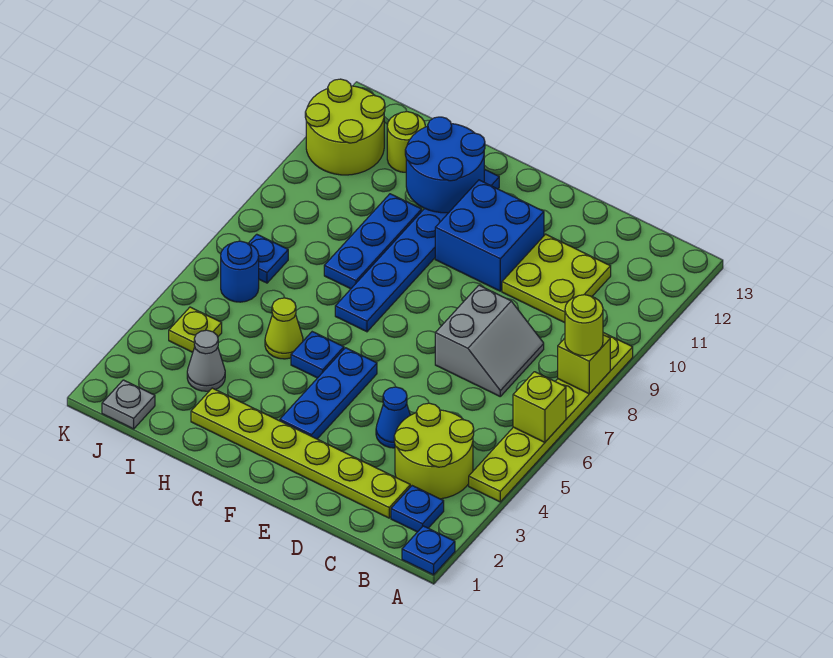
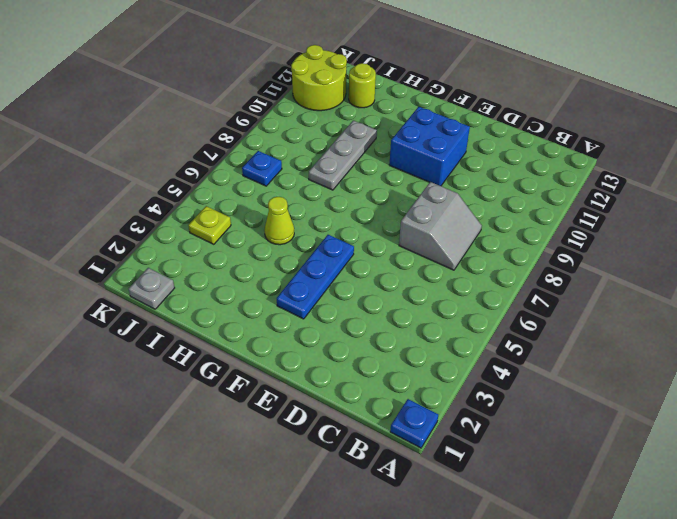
grey plate H8:H10 level 1 -> blue plate H8:H10 level 1
none -> lime plate A4:A9 level 1
none -> blue plate B2 level 1
none -> lime round brick B3:C4 level 1

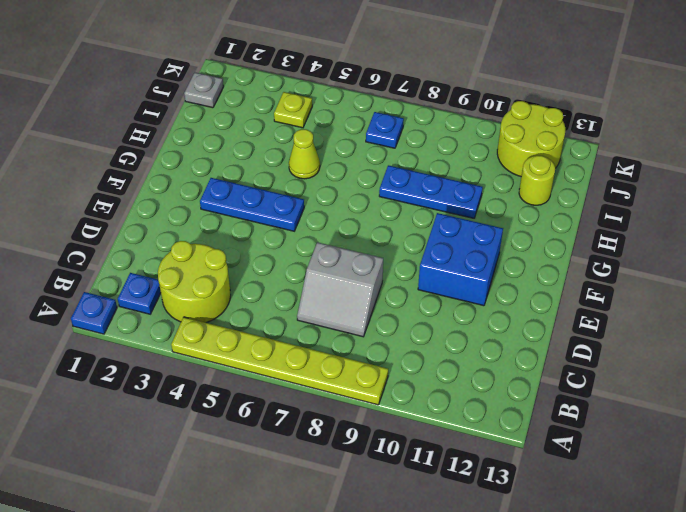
none -> lime plate C2:H2 level 1
none -> lime plate C10:D11 level 1
none -> blue cone D4 level 1

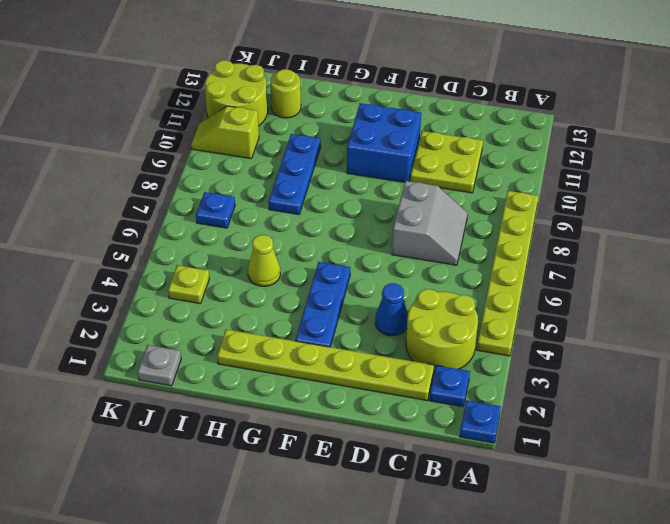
lime slope J10:K10 level 1 top J -> none
none -> blue plate G5 level 1
none -> blue plate G7:G12 level 1
none -> grey cone I3 level 1

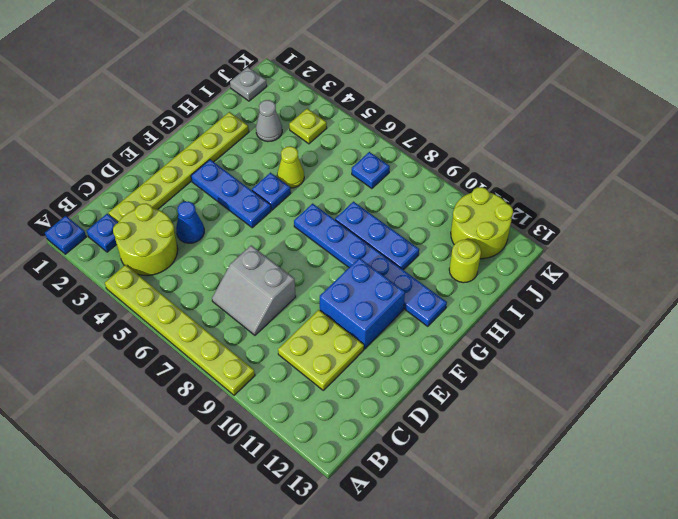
none -> blue round brick J6 level 1
none -> lime brick A6 level 2
none -> lime brick A8 level 2

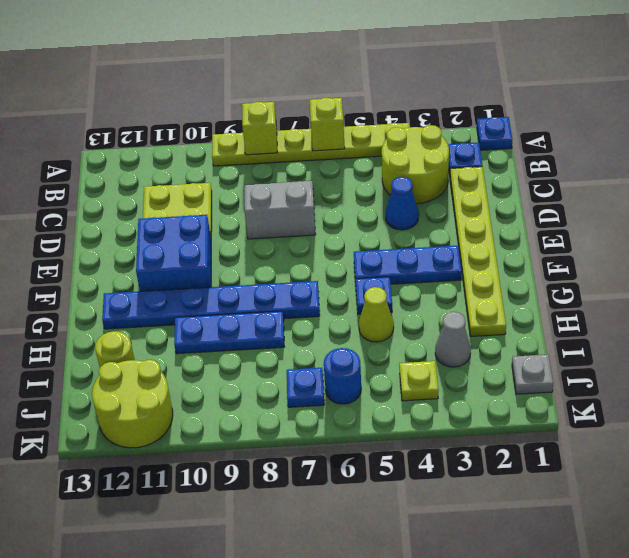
none -> blue round brick G11:H12 level 2
none -> lime round brick A8 level 3

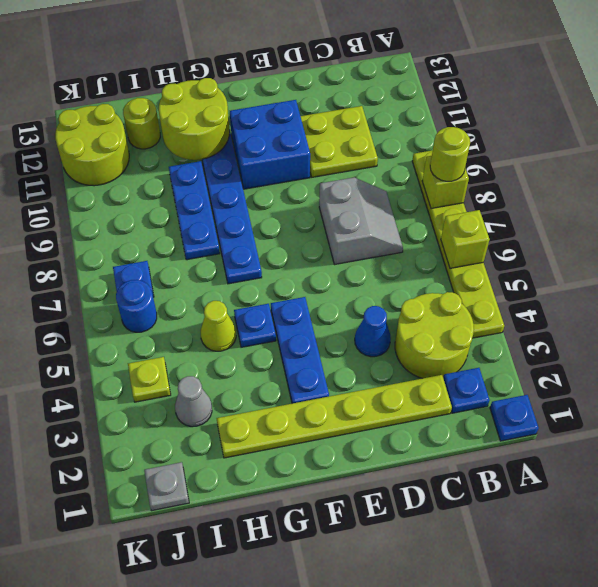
lime round brick G11:H12 level 2 -> blue round brick G11:H12 level 2

